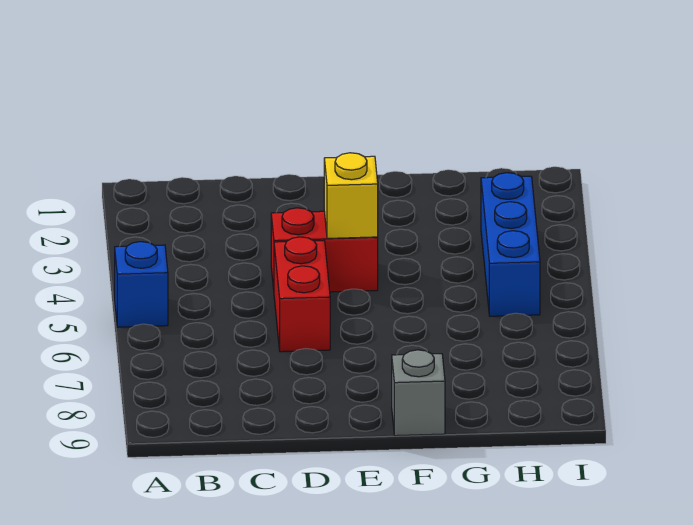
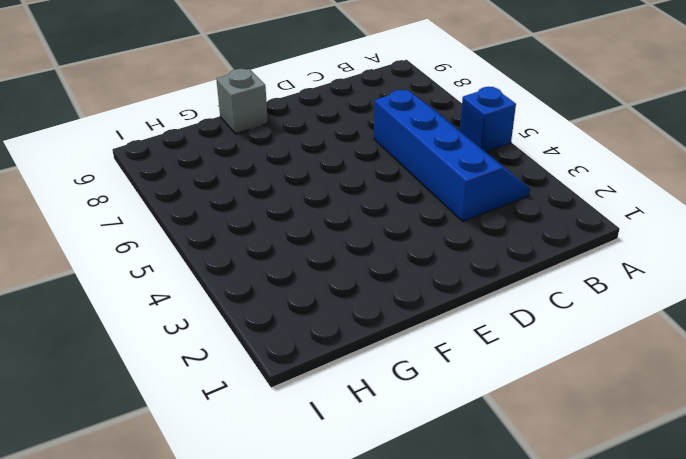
blue slope B3:C6 level 1 top C -> none
none -> red brick D4:E4 level 1
none -> red brick D5:D6 level 1

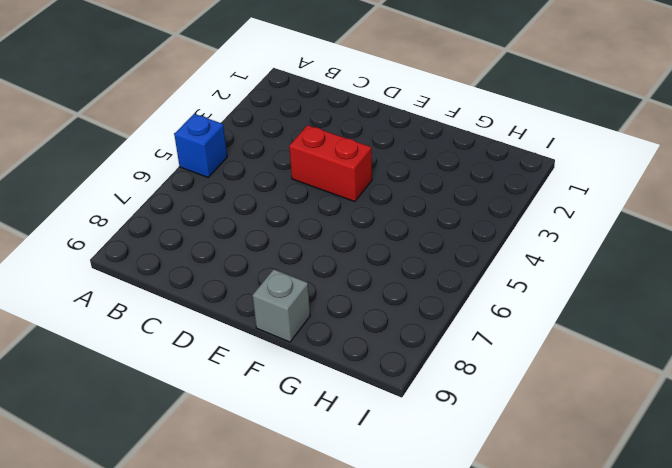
none -> red brick D5:D6 level 1
none -> blue brick H3:H5 level 1

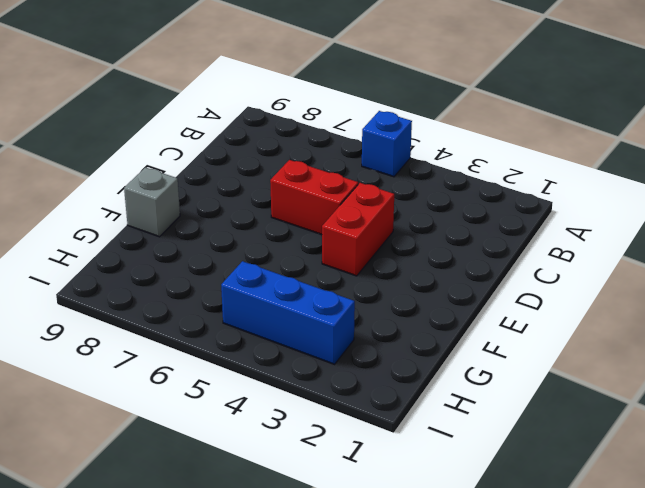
none -> yellow brick E4 level 2

